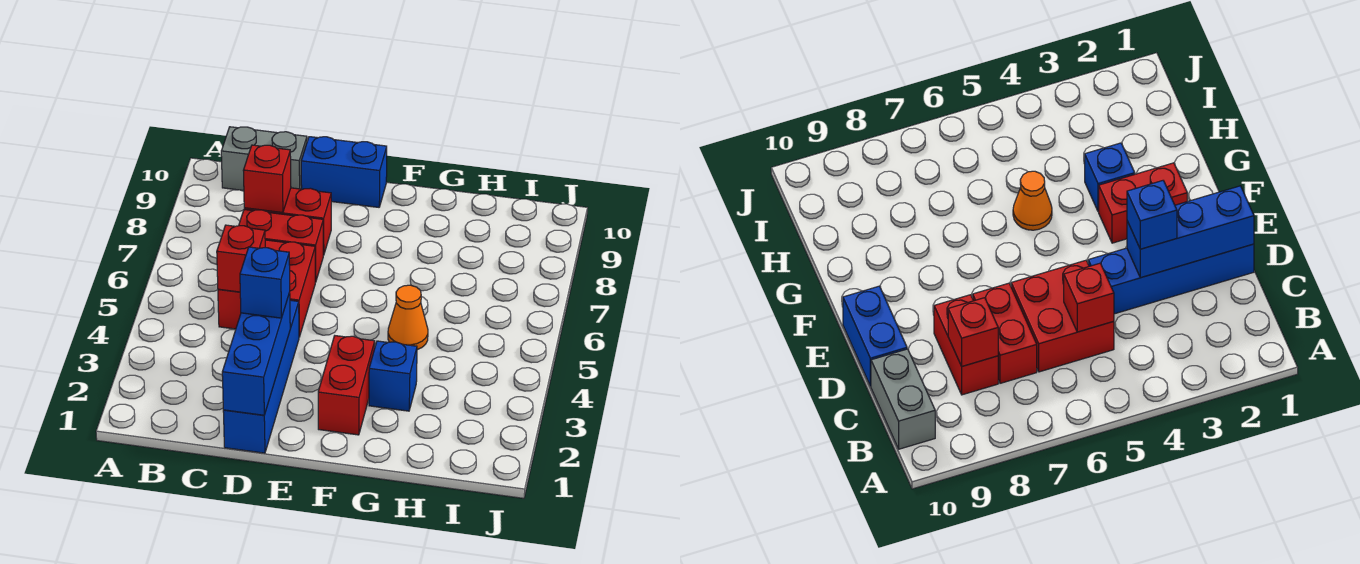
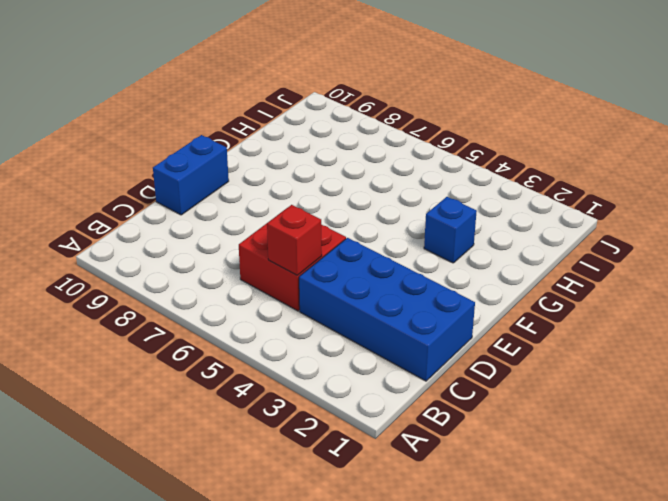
blue brick C1:D4 level 1 -> blue brick D1:D4 level 1
none -> grey brick B10:C10 level 1
none -> red brick C7:D7 level 1
none -> red brick C8:D8 level 1

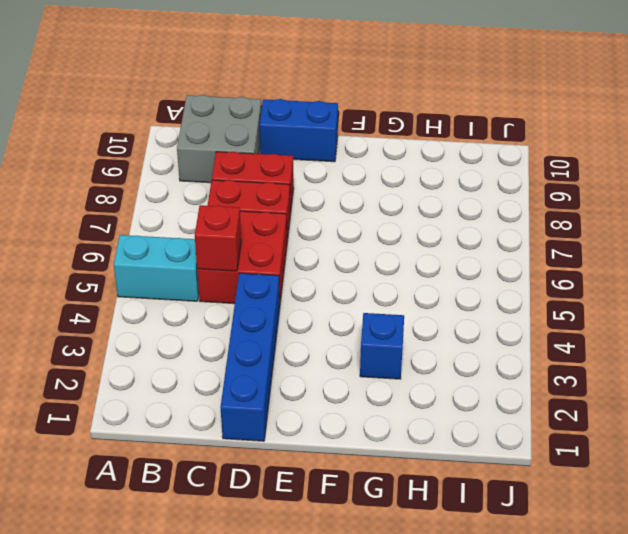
cyan brick A5:B5 level 1 -> none
grey brick B9:C10 level 1 -> grey brick B10:C10 level 1
none -> red brick F2:F3 level 1
none -> orange cone G5 level 1
none -> red brick C8 level 2

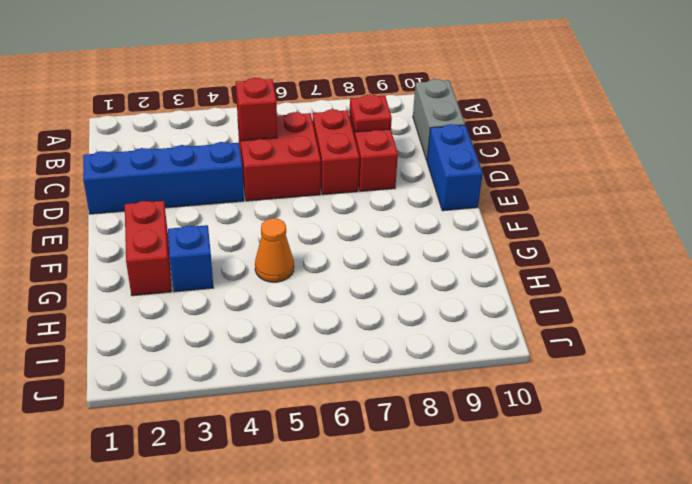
red plate C8 level 2 -> red brick C8 level 2
red brick F2:G2 level 1 -> red brick F2:F3 level 1
none -> blue brick D1:D3 level 2
none -> blue brick D3 level 3

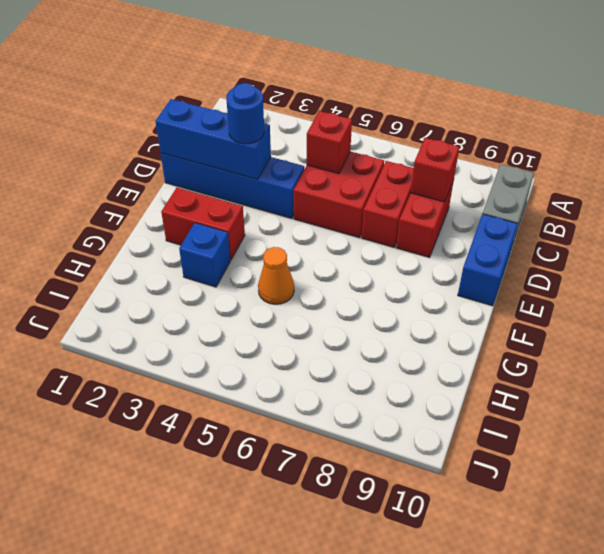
blue round brick D3 level 3 -> blue brick D3 level 3

